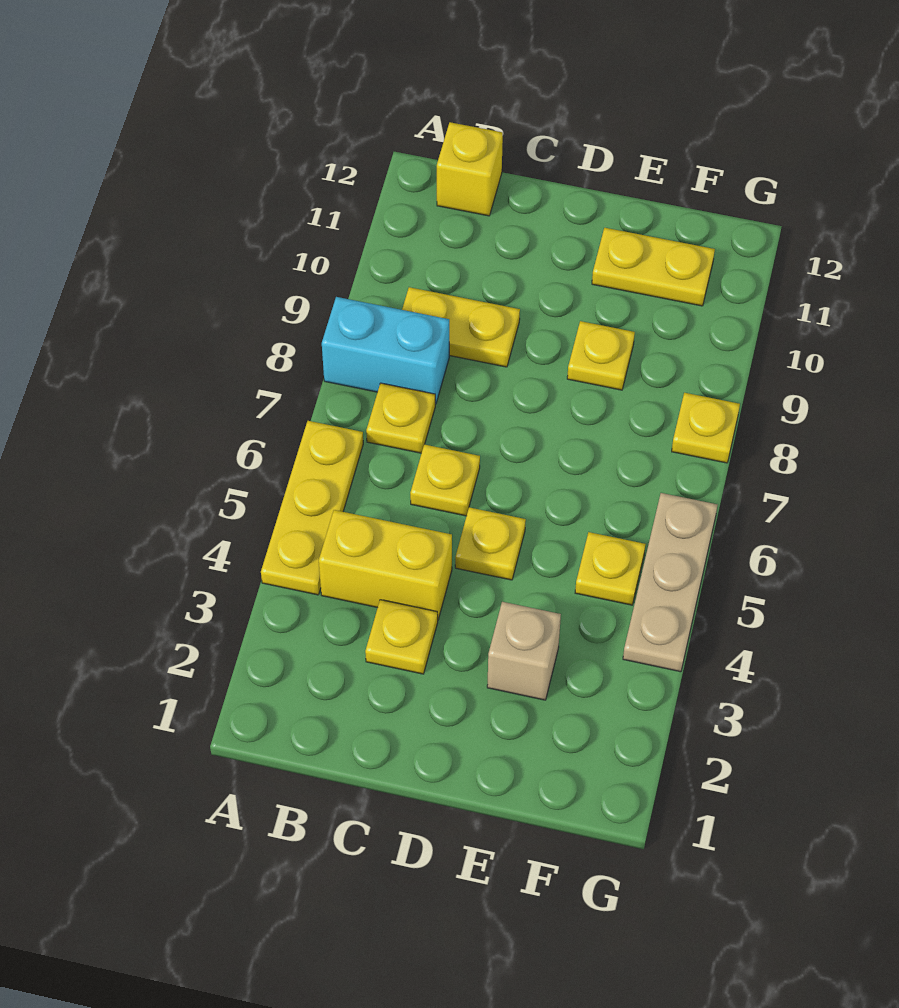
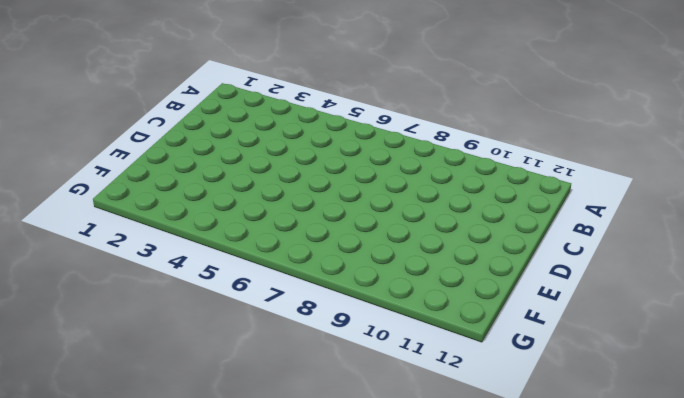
none -> yellow plate A4:A6 level 1
none -> cyan brick A8:B8 level 1
none -> yellow brick B4:C4 level 1

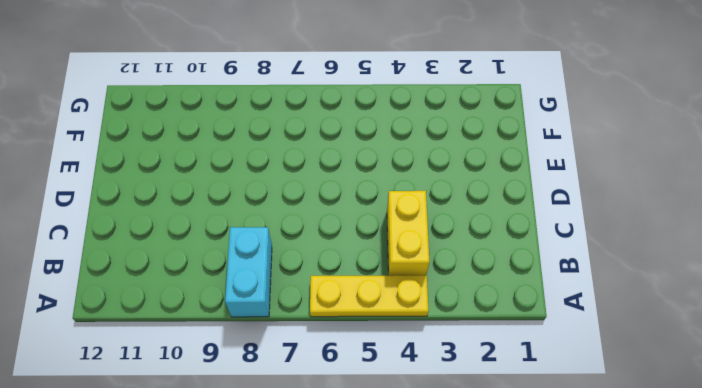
none -> yellow plate B7 level 1
none -> yellow plate B9:C9 level 1
none -> yellow brick B12 level 1

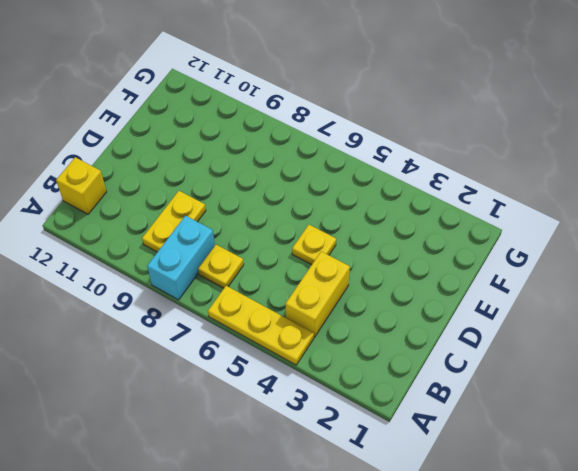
none -> yellow plate C3 level 1
none -> yellow plate C6 level 1
none -> tan brick E3 level 1

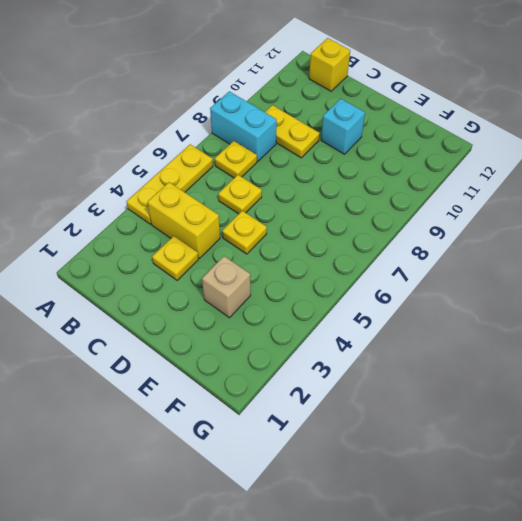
cyan brick D10 level 1 -> none
none -> yellow plate E9 level 1
none -> yellow plate E11:F11 level 1
none -> yellow plate F5 level 1

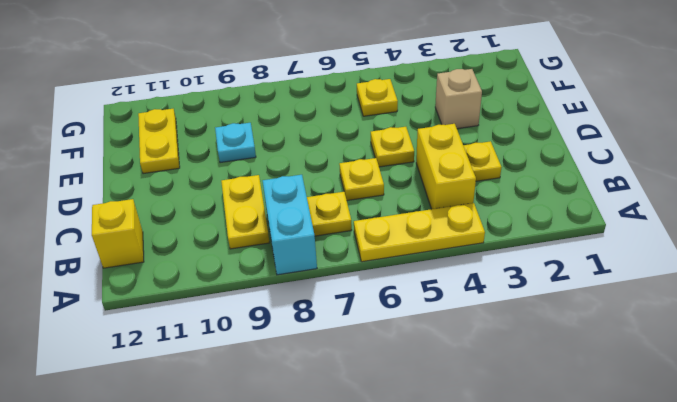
cyan plate E9 level 1 -> yellow plate E9 level 1
none -> tan plate G4:G6 level 1
none -> yellow plate G8 level 1

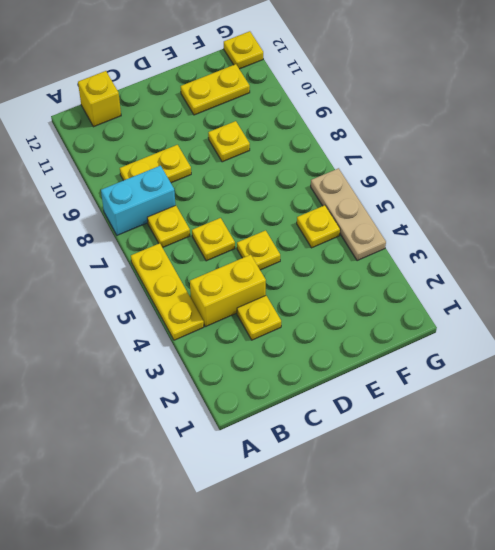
yellow plate G12 level 1 -> yellow plate G8 level 1
none -> tan brick E3 level 1

